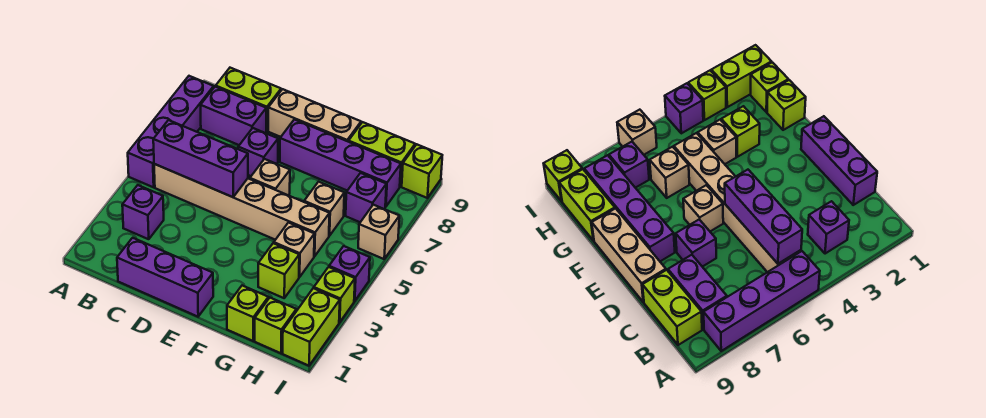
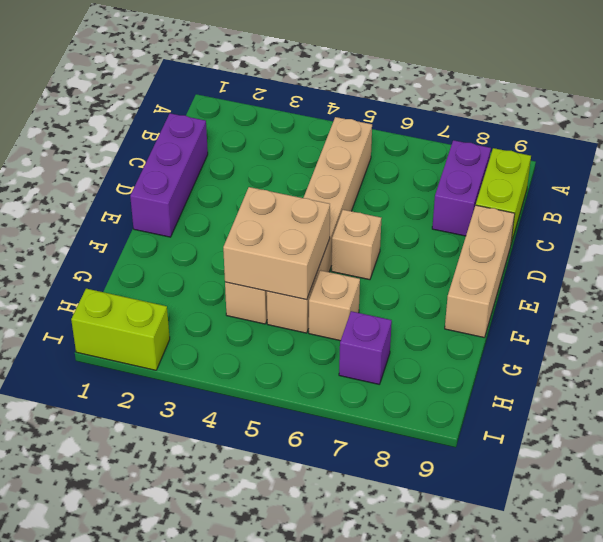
tan brick F4:G5 level 2 -> none
none -> purple brick A5:A8 level 1
none -> purple brick B3 level 1
none -> purple brick D7 level 1

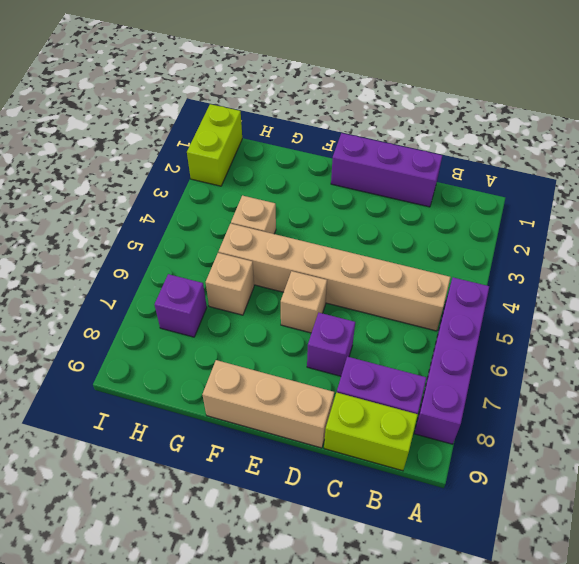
none -> purple brick B3 level 1
none -> purple brick E8:H8 level 1
none -> lime brick G1 level 1

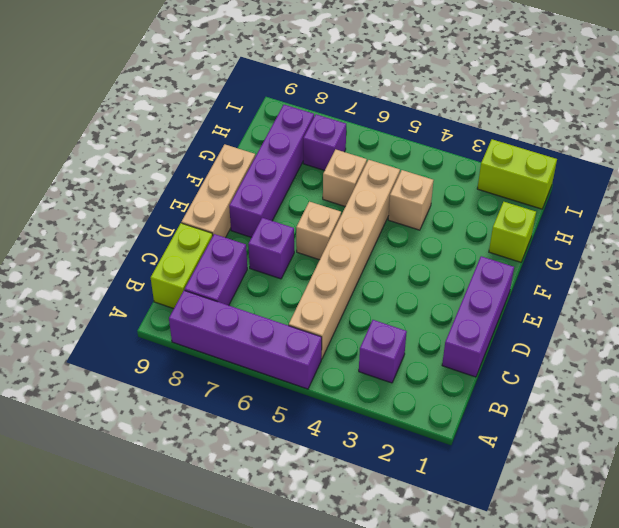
none -> lime brick G3 level 1
none -> lime brick G9:H9 level 1
none -> lime brick H1 level 1

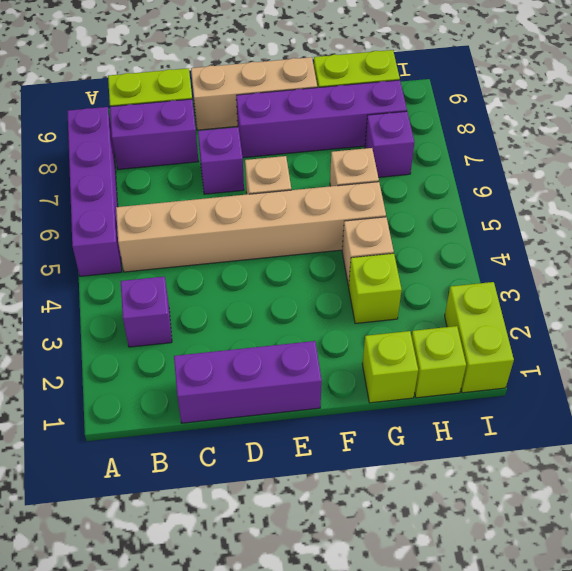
none -> lime brick I3 level 1
none -> purple brick I4 level 1
none -> tan brick I6 level 1

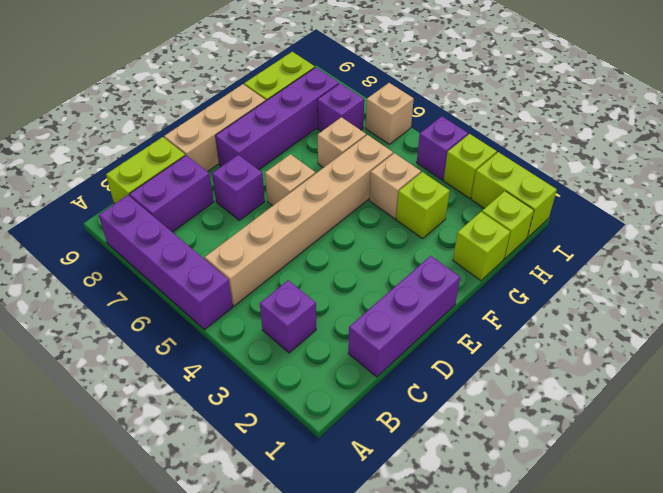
none -> lime brick I9 level 1
none -> purple brick B5:D5 level 2

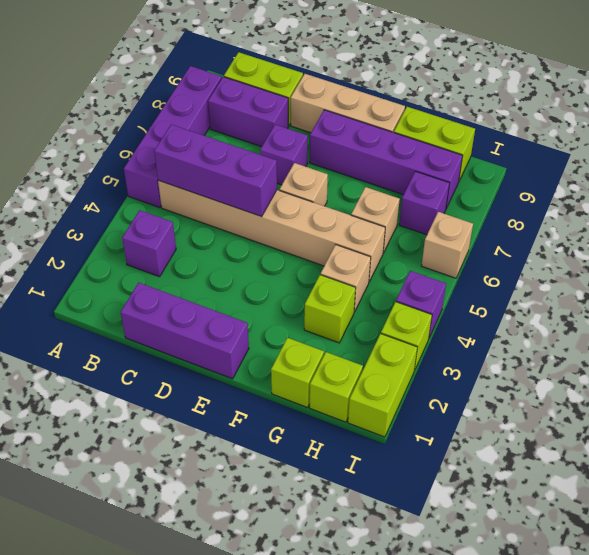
none -> lime brick I9 level 1

